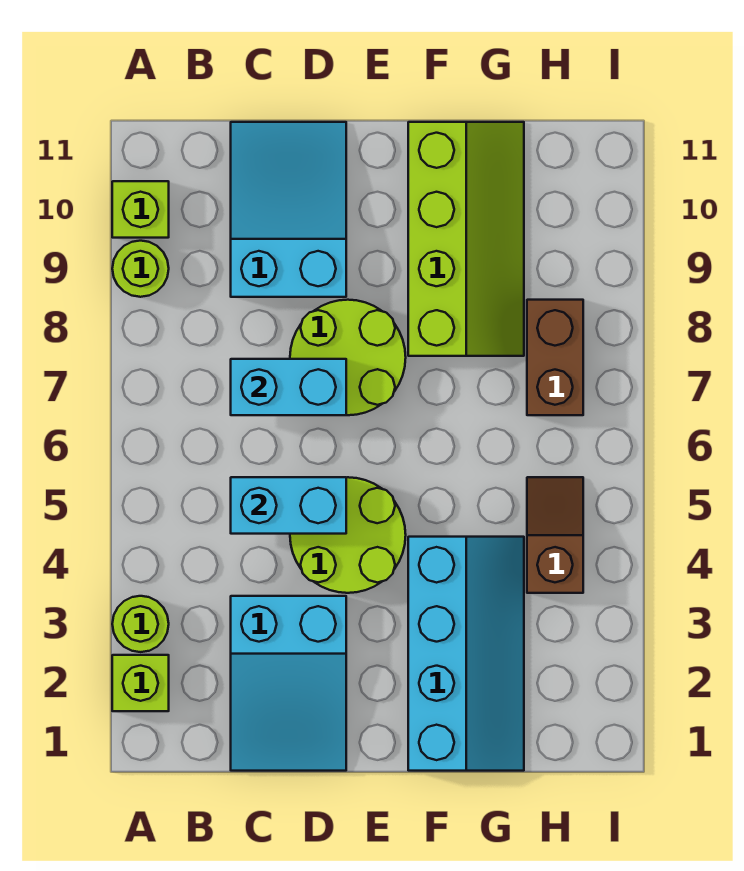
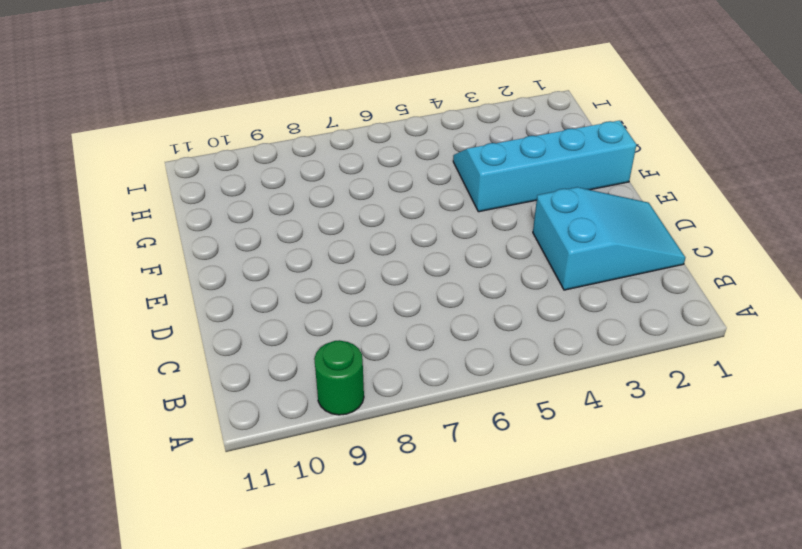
green round brick A9 level 1 -> lime round brick A9 level 1
none -> lime brick A2 level 1
none -> lime round brick A3 level 1
none -> lime brick A10 level 1

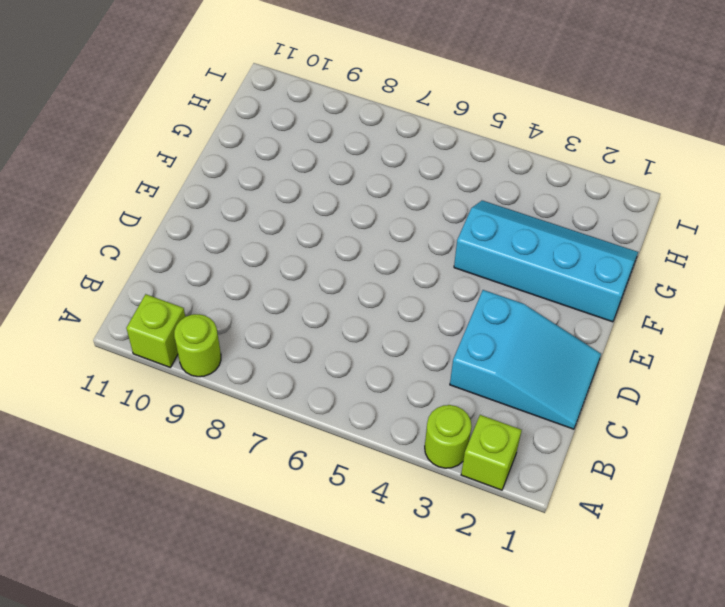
none -> cyan slope C9:D11 level 1 top 9
none -> lime round brick D4:E5 level 1
none -> lime round brick D7:E8 level 1

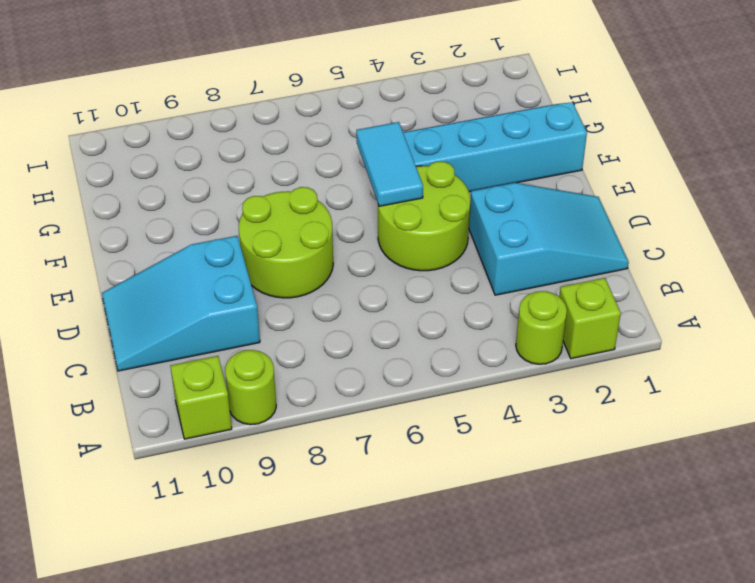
cyan tile E5:F5 level 2 -> none
none -> lime slope F8:G11 level 1 top F
none -> brown slope H4:H5 level 1 top 4
none -> brown brick H7:H8 level 1

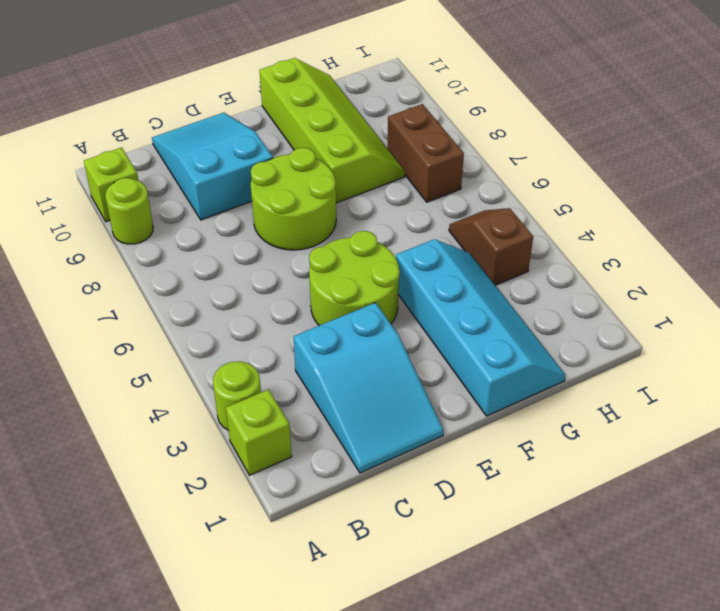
none -> cyan brick C5:D5 level 2
none -> cyan brick C7:D7 level 2

